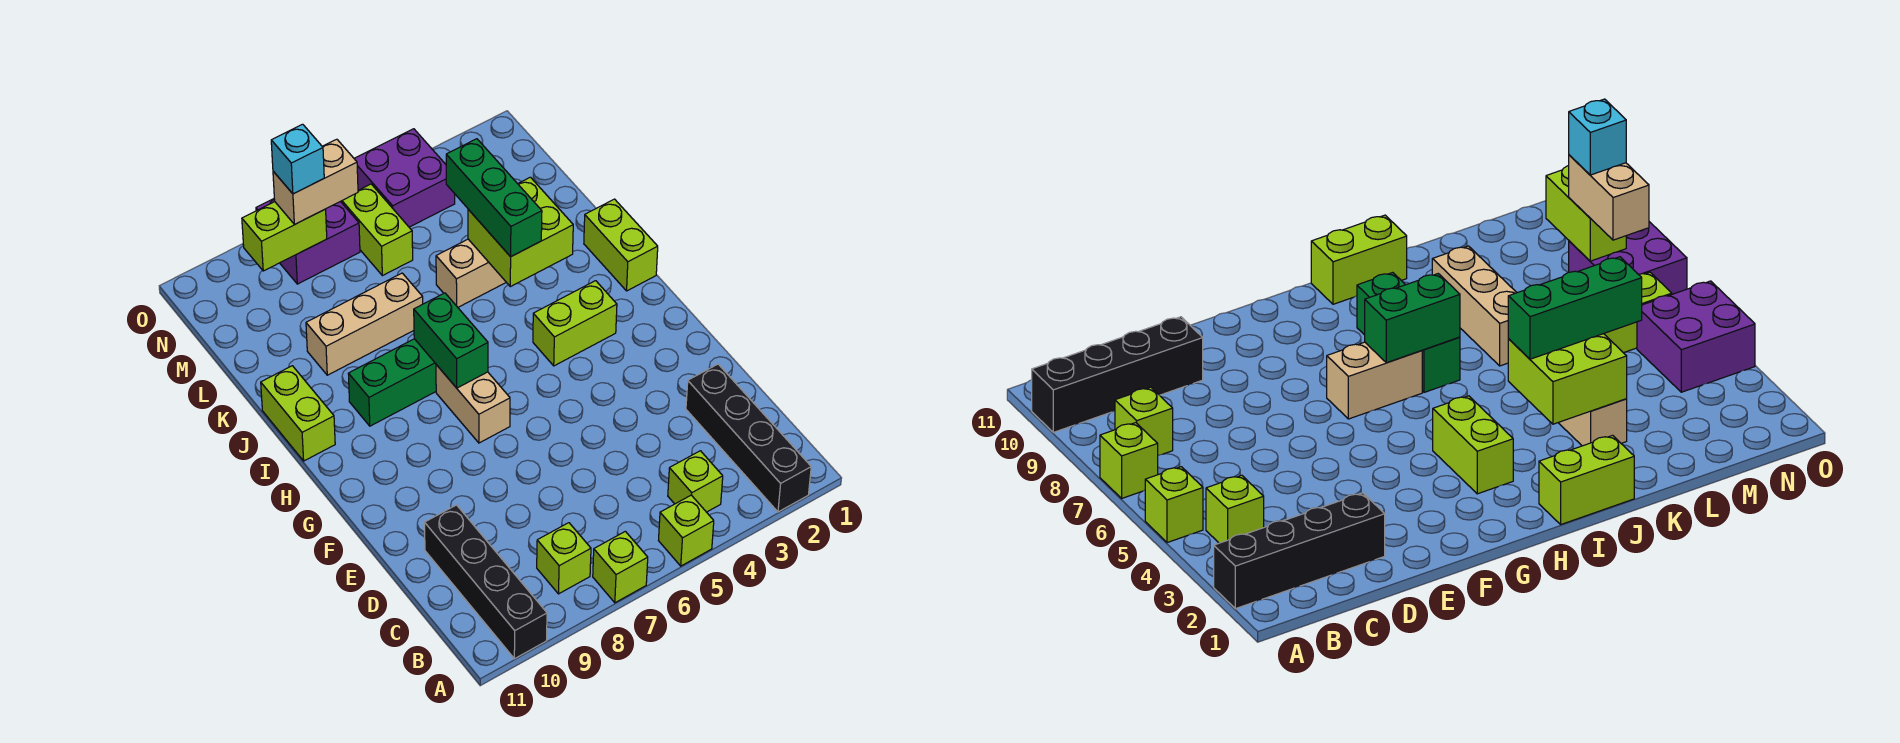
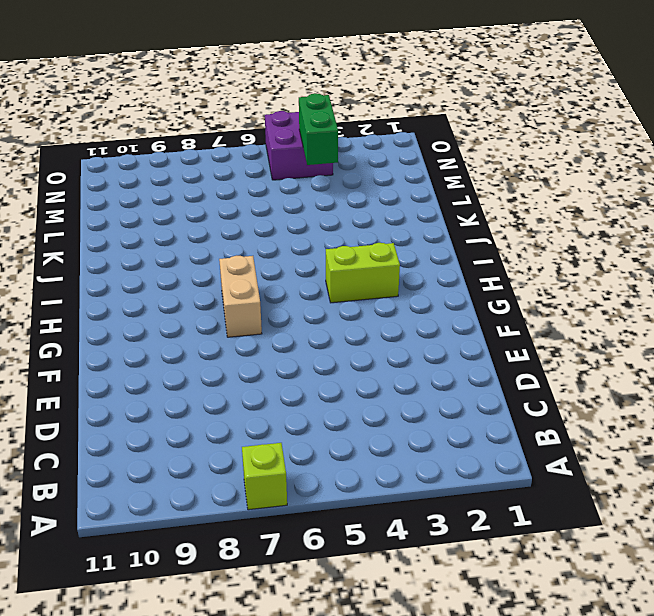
green brick M4:N4 level 2 -> green brick H7:I7 level 2
none -> black brick A2:D2 level 1
none -> lime brick A5 level 1
none -> black brick A10:D10 level 1

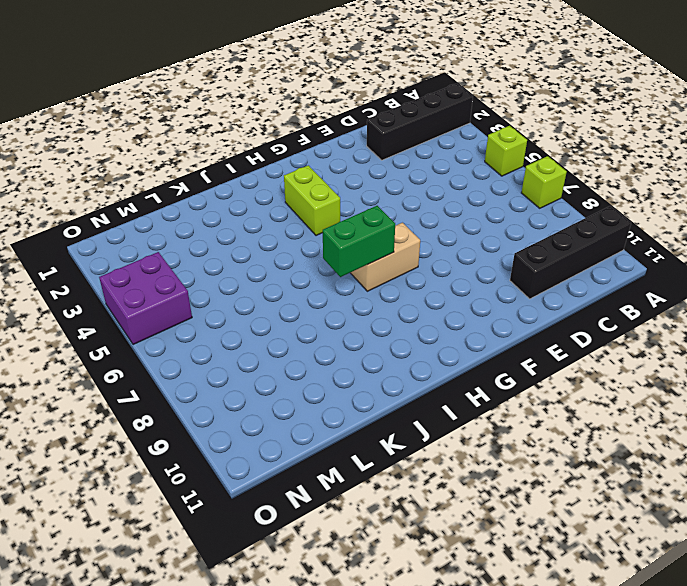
none -> lime brick B4 level 1
none -> lime brick B8 level 1
none -> lime brick I1:J1 level 1

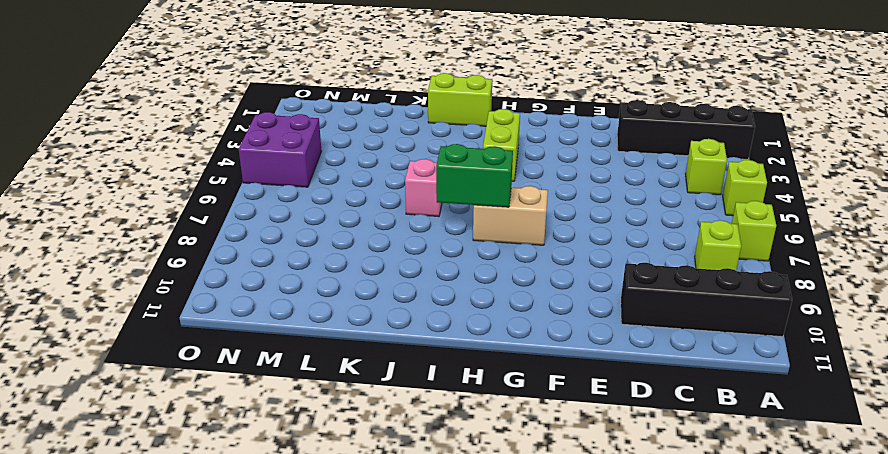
pink brick J6 level 1 -> none
none -> green brick I7:I9 level 1
none -> lime brick I11:J11 level 1
none -> tan brick K3:K5 level 1

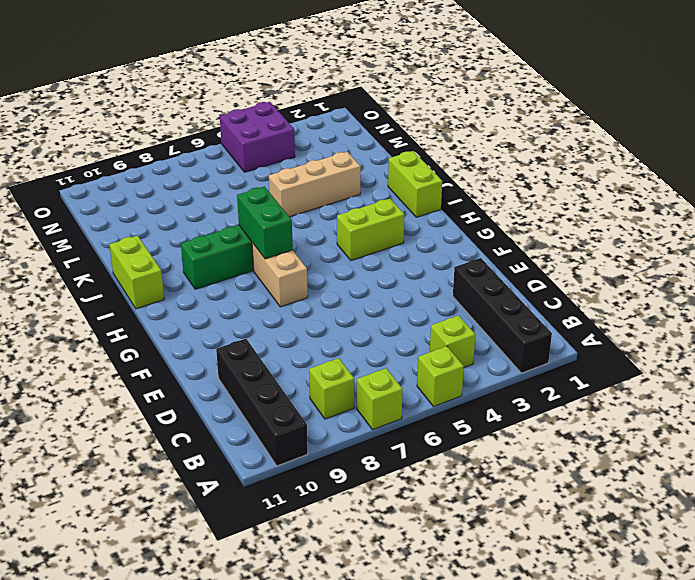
none -> tan brick K7:K9 level 1
none -> lime brick M6:N6 level 1
none -> purple brick N7:O8 level 1

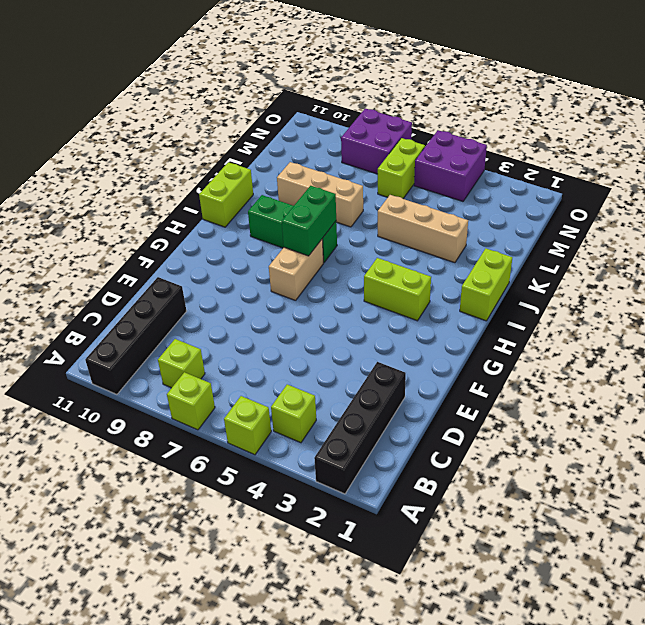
none -> lime brick J3:K4 level 2
none -> lime brick N8:N9 level 2
none -> green brick J4:L4 level 3

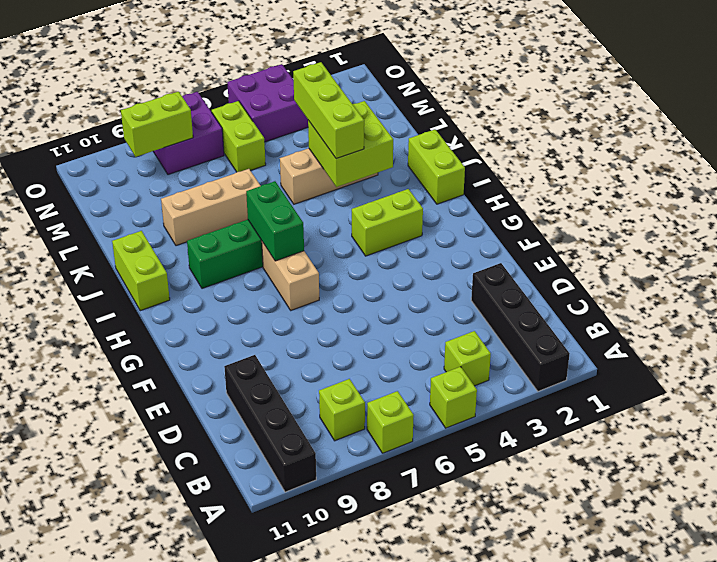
lime brick J4:L4 level 3 -> green brick J4:L4 level 3
none -> tan brick N7:N8 level 3
none -> cyan brick N8 level 4

